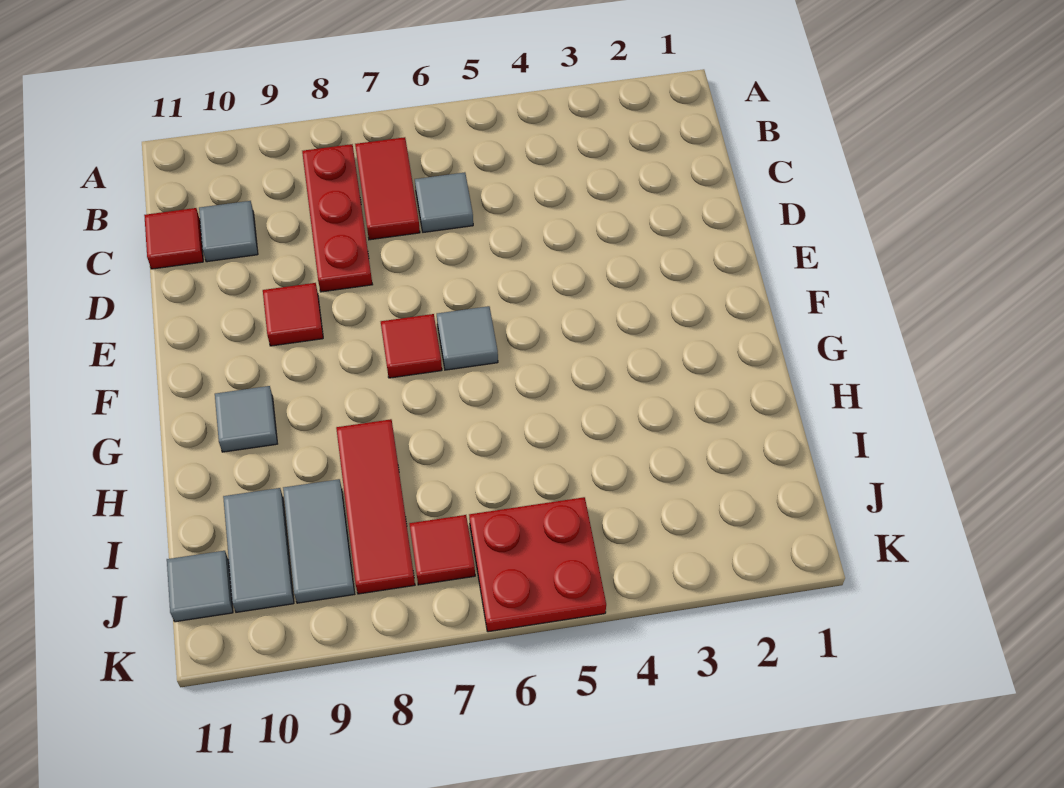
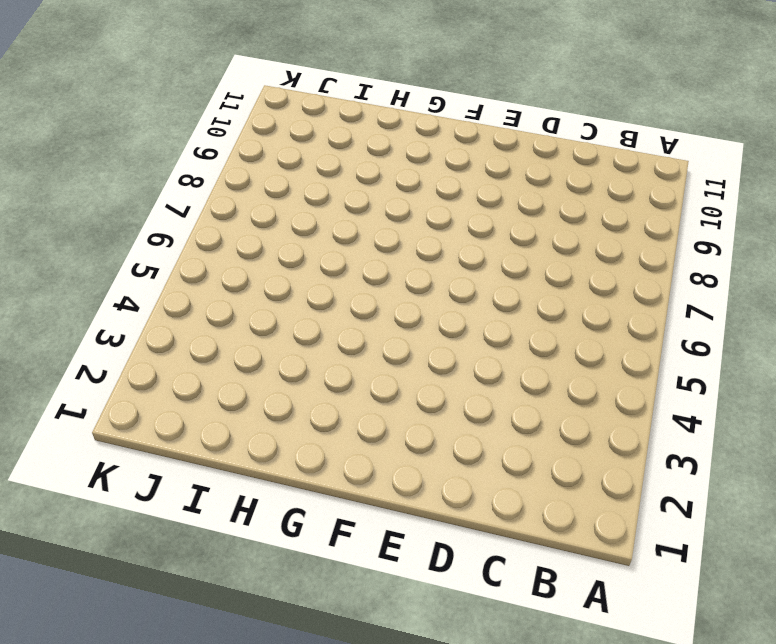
none -> red tile B7:C7 level 1
none -> red plate B8:D8 level 1
none -> grey tile C6 level 1

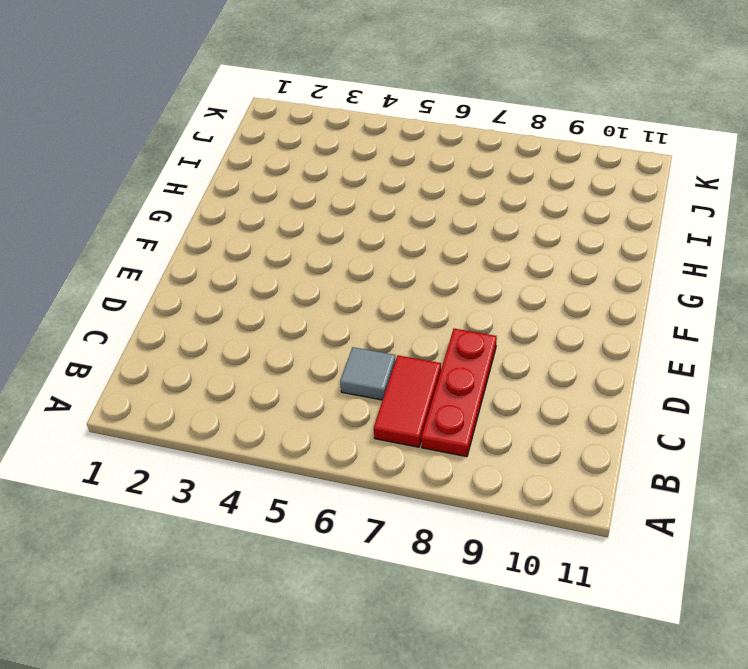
none -> grey tile C10 level 1
none -> red tile C11 level 1
none -> red tile E9 level 1

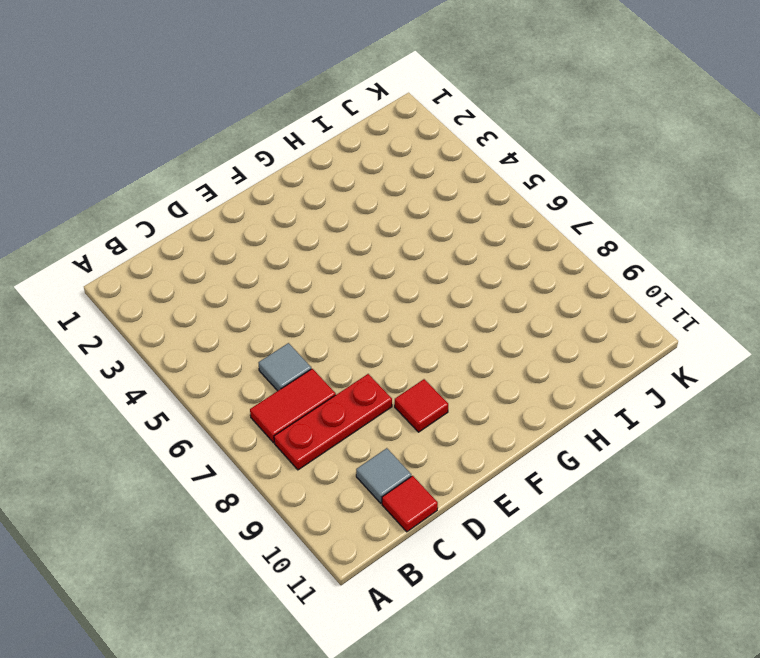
none -> grey tile F6 level 1
none -> red tile F7 level 1
none -> grey tile G10 level 1

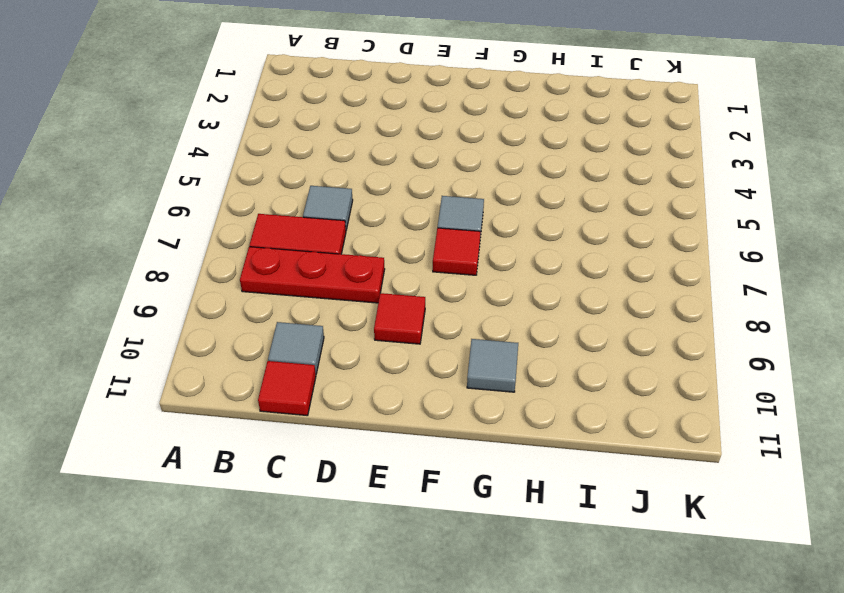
none -> red tile H8:J8 level 1
none -> grey tile I9:J9 level 1
none -> grey tile I10:J10 level 1

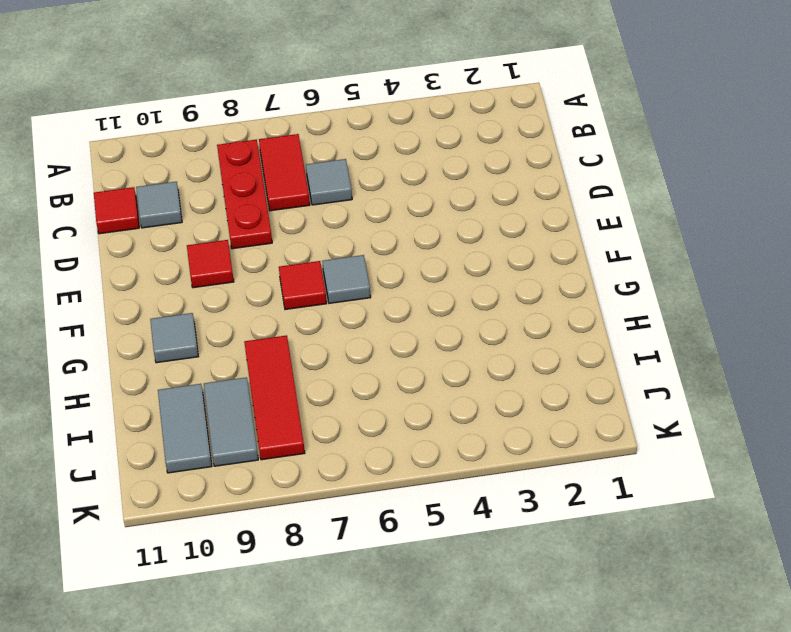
none -> red plate J5:K6 level 1
none -> red tile J7 level 1
none -> grey tile J11 level 1

